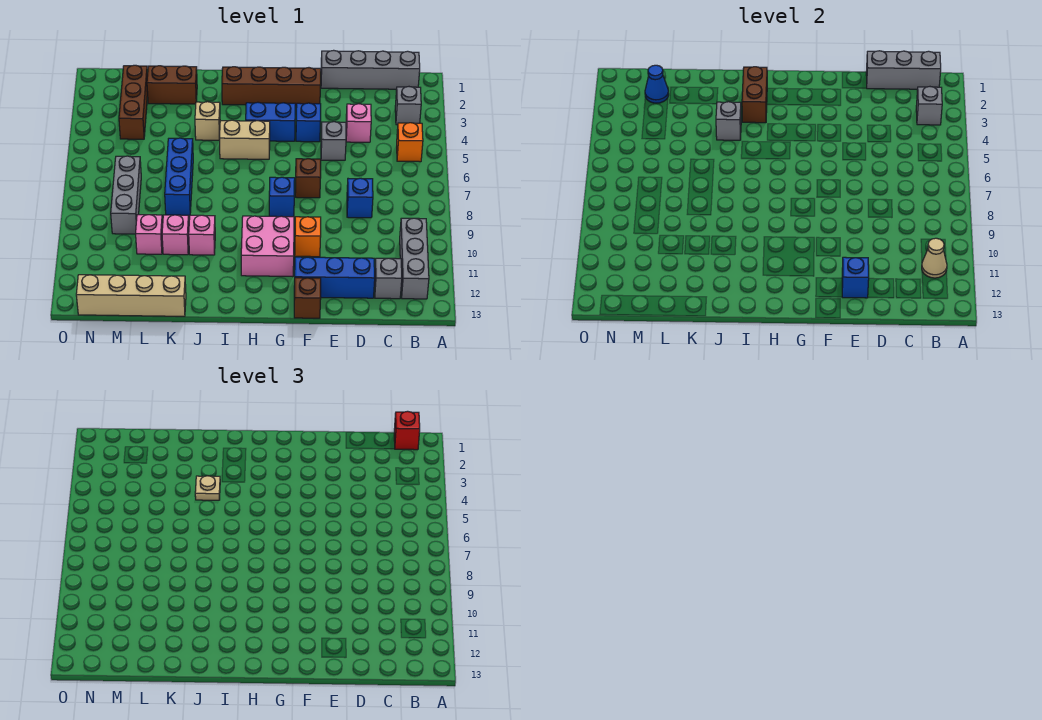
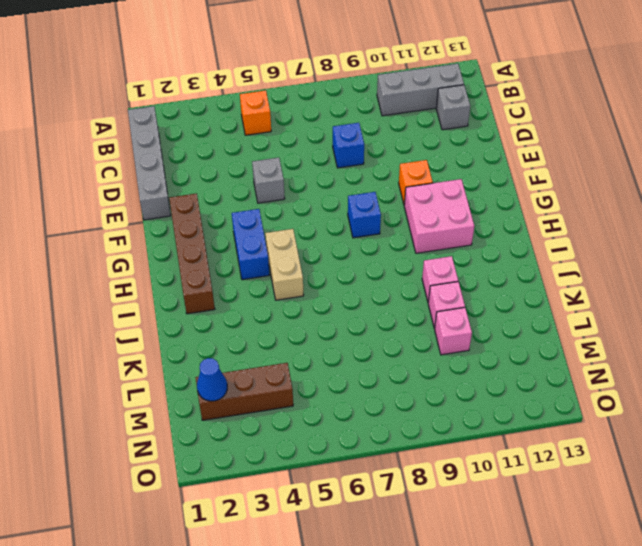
none -> grey brick B3 level 1
none -> pink brick D4 level 1
none -> blue brick D12:F12 level 1
none -> blue brick F4 level 1

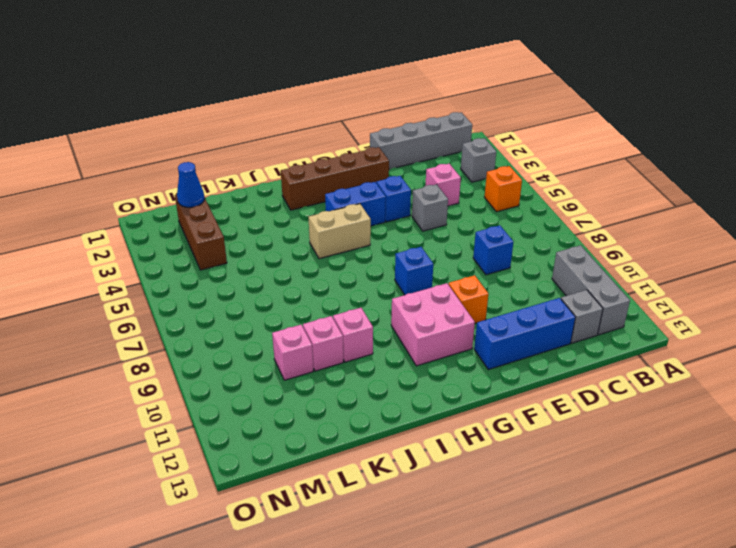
none -> brown brick F7 level 1
none -> brown brick F13 level 1
none -> tan brick J4 level 1
none -> brown brick K2:L2 level 1

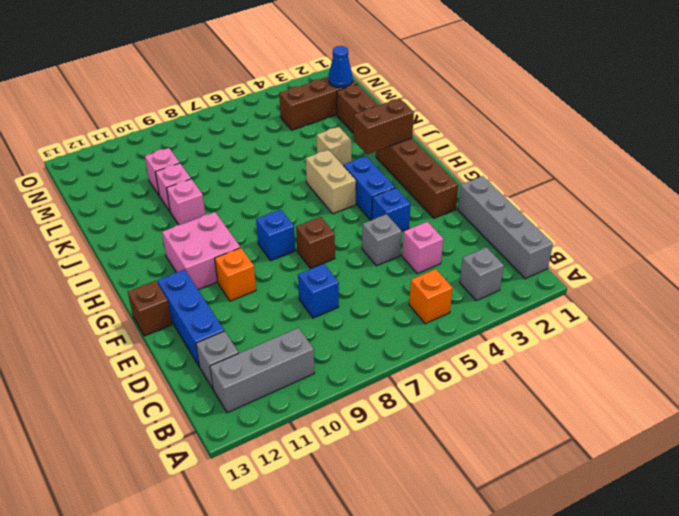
none -> blue brick K6:K8 level 1
none -> tan brick K13:N13 level 1
none -> grey brick M7:M9 level 1
none -> grey brick B1:D1 level 2

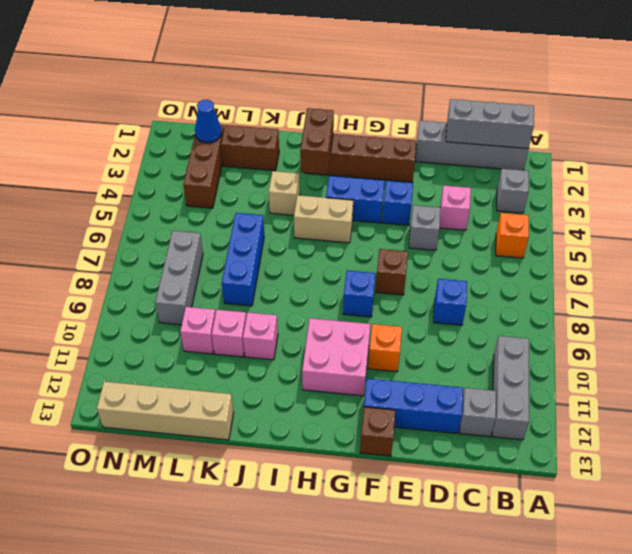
none -> grey brick B3 level 2
none -> tan cone B11 level 2
none -> blue brick E12 level 2
none -> grey brick J4 level 2

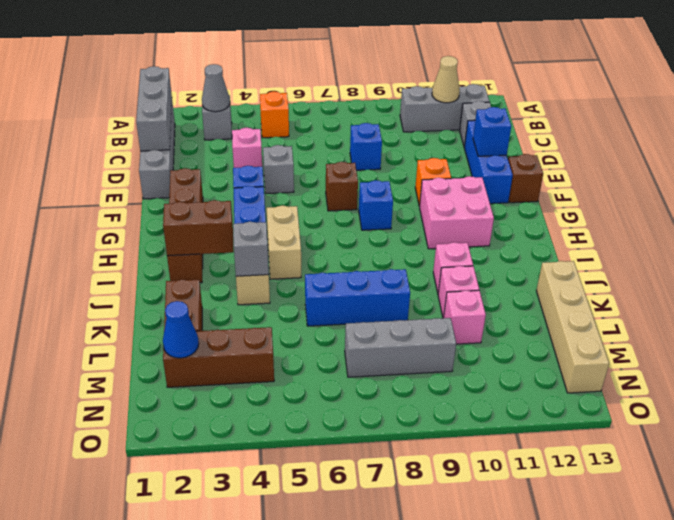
grey cone B3 level 2 -> grey brick B3 level 2
none -> red brick B1 level 3
none -> tan plate J4 level 3

